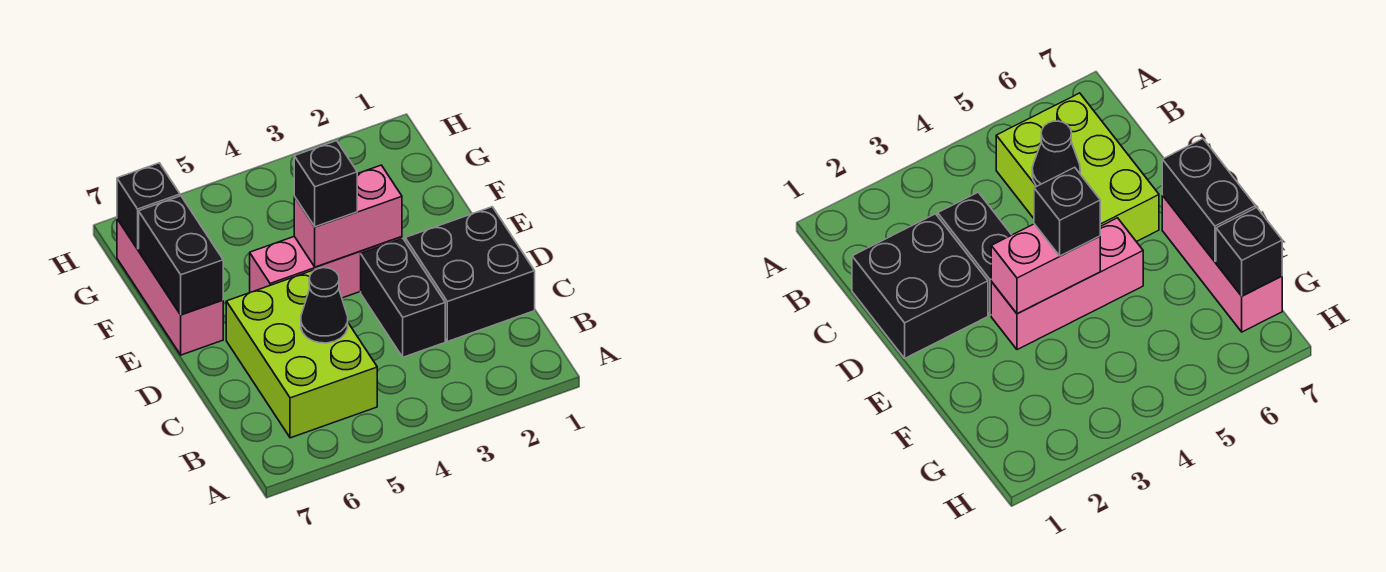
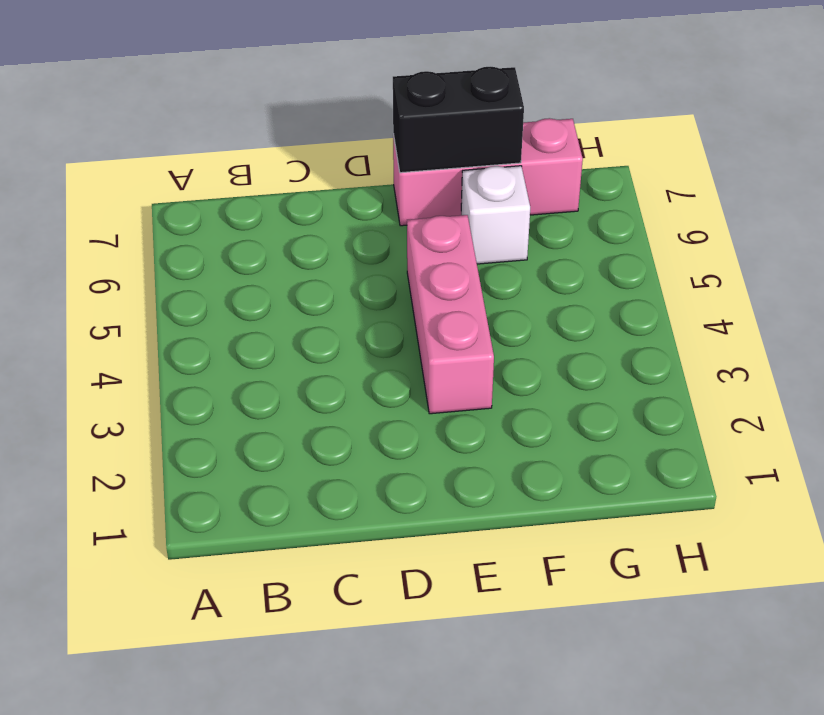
white brick F6 level 1 -> none
none -> lime brick B5:D6 level 1
none -> black brick C1:D2 level 1

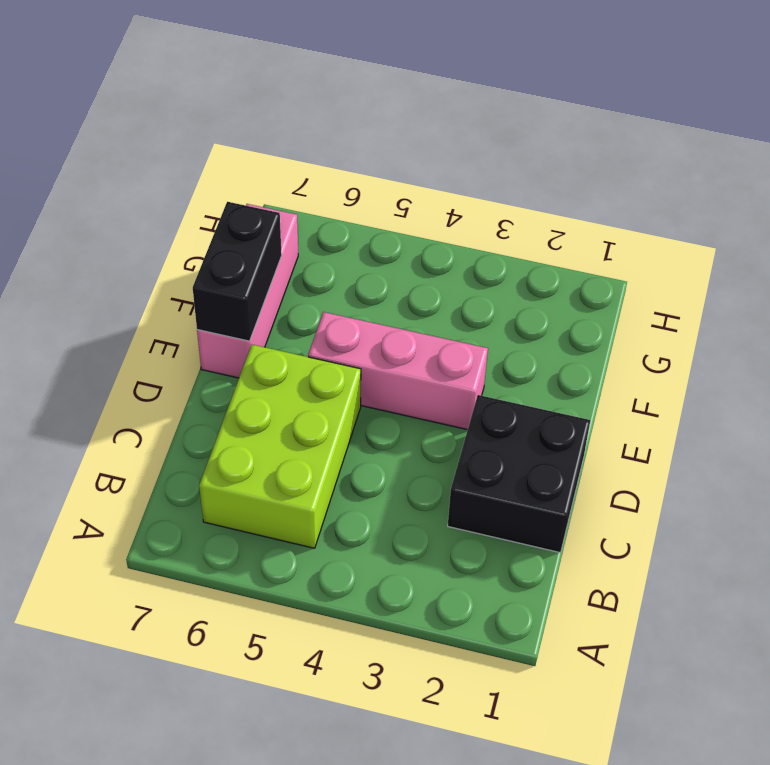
none -> black brick C3:D3 level 1
none -> black cone C5 level 2

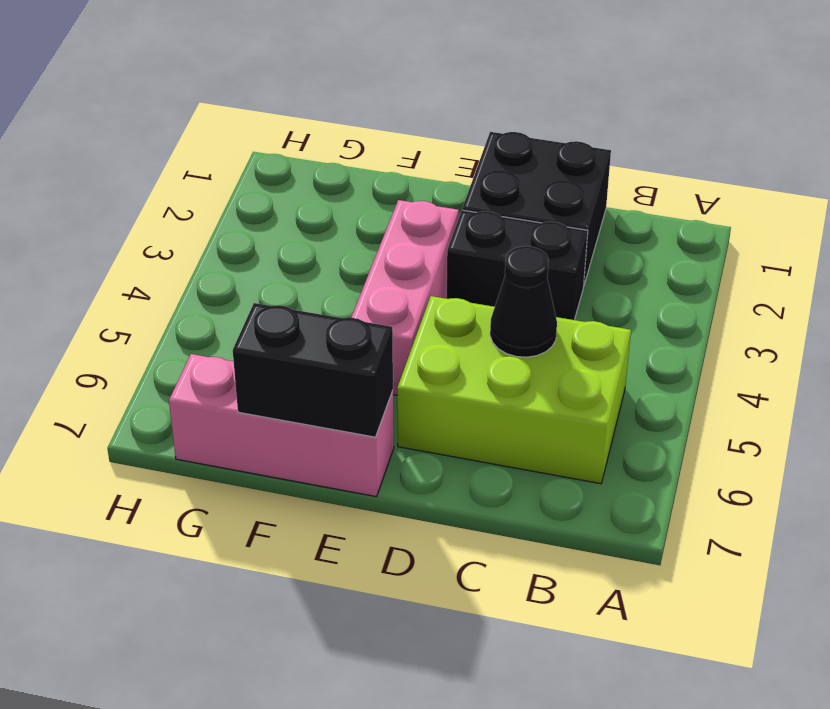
none -> pink brick E3:E4 level 2
none -> black brick G7 level 2

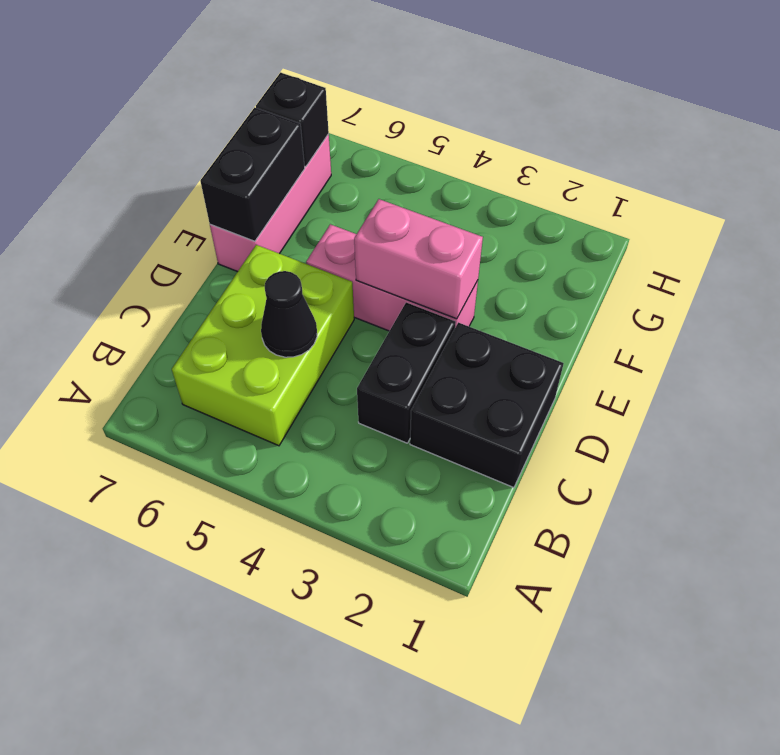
none -> black brick E4 level 3

